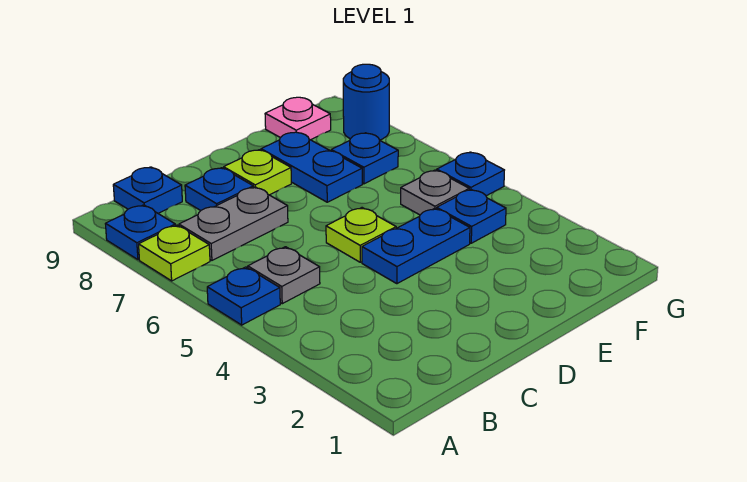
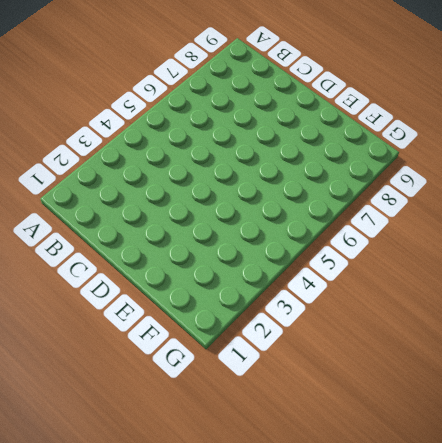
none -> blue plate A5 level 1
none -> lime plate A7 level 1
none -> blue plate A8 level 1

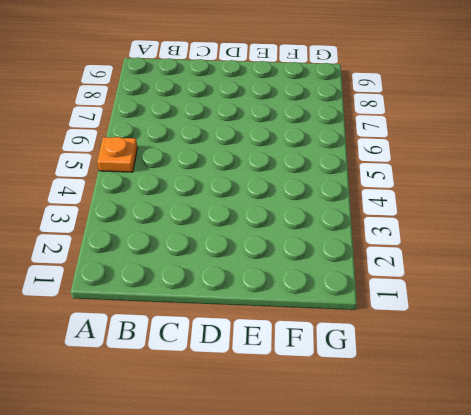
orange plate A5 level 1 -> blue plate A5 level 1
none -> lime plate A7 level 1
none -> blue plate A8 level 1
none -> grey plate B5 level 1

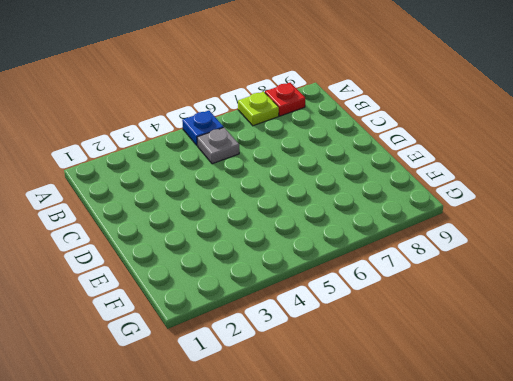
red plate A8 level 1 -> blue plate A8 level 1
none -> grey plate B7:C7 level 1
none -> blue plate B9 level 1
none -> blue plate C8 level 1

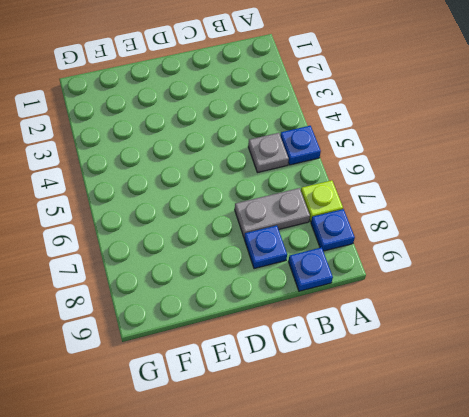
none -> blue plate D4:E4 level 1
none -> lime plate D5 level 1
none -> lime plate D8 level 1

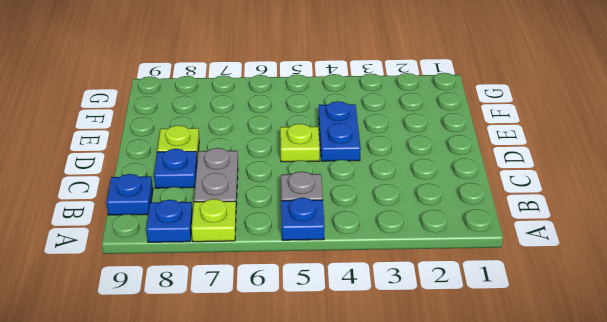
none -> blue plate E7:E8 level 1
none -> blue plate F4 level 1
none -> grey plate F5 level 1

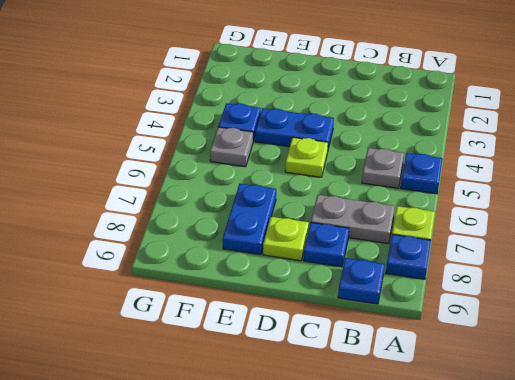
none -> blue plate F7 level 1
none -> pink plate F9 level 1
none -> blue plate G5 level 1

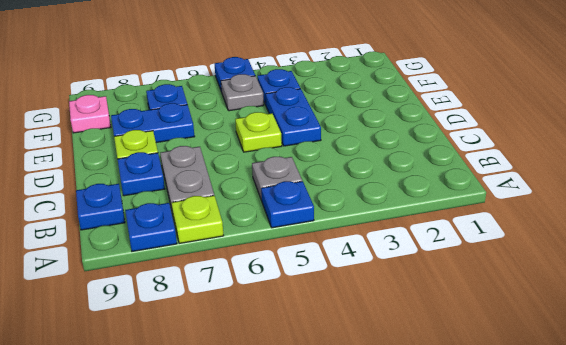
none -> blue round brick G8 level 1

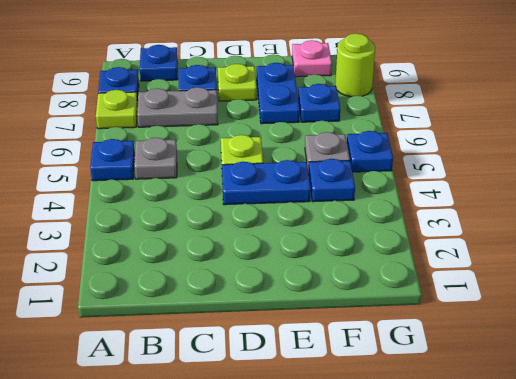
lime round brick G8 level 1 -> blue round brick G8 level 1

